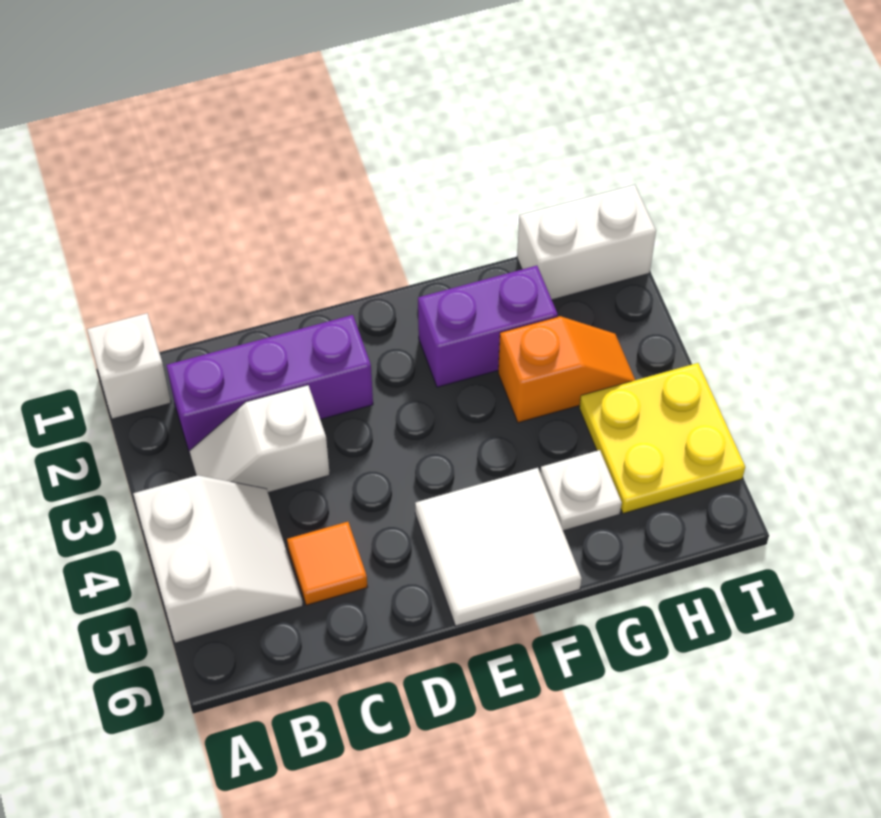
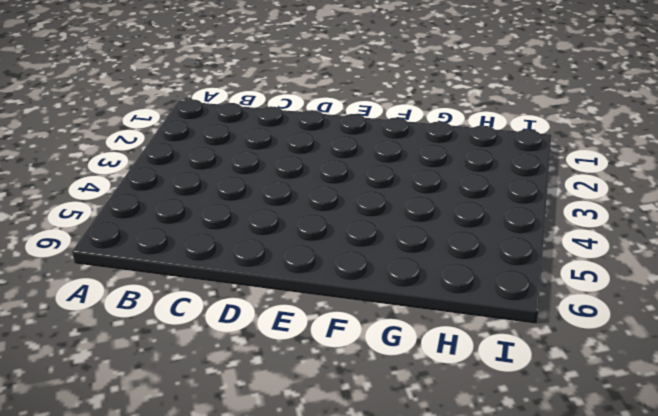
none -> white brick A1 level 1
none -> white slope A4:B5 level 1 top A

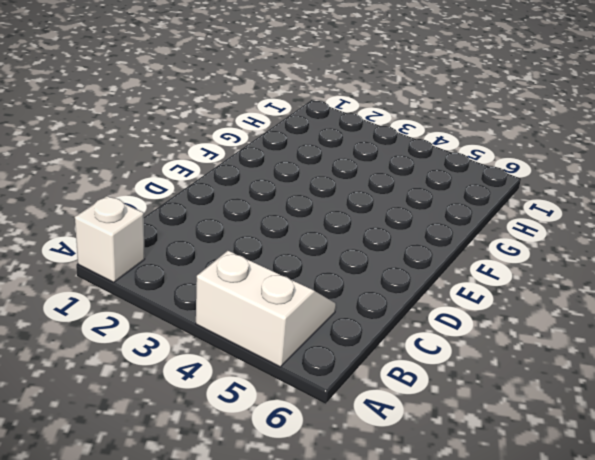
none -> purple brick B2:D2 level 1
none -> white slope B3:C3 level 1 top C

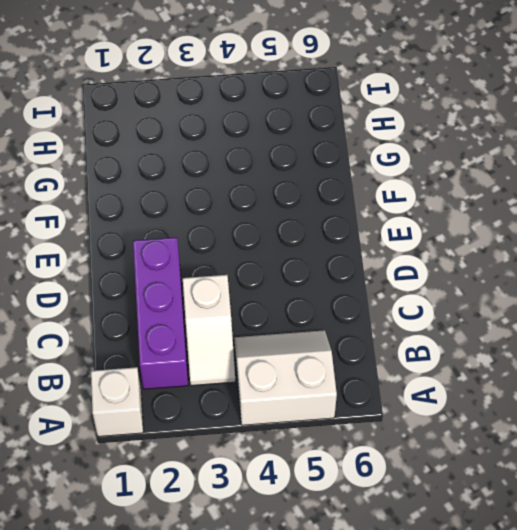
none -> orange tile C5 level 1
none -> white tile E5:F6 level 1

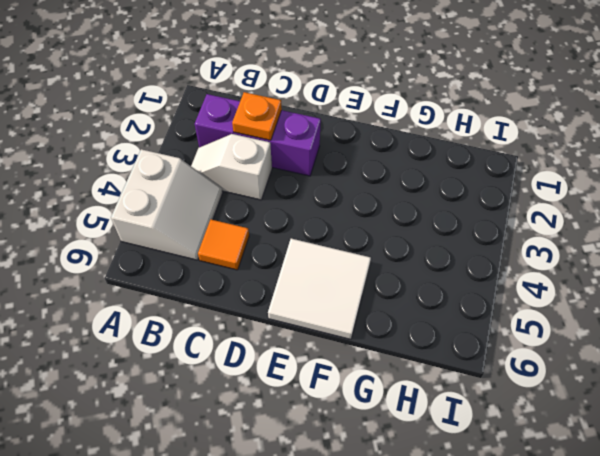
orange plate C2 level 2 -> none
none -> white brick A1 level 1
none -> purple brick F2:G2 level 1

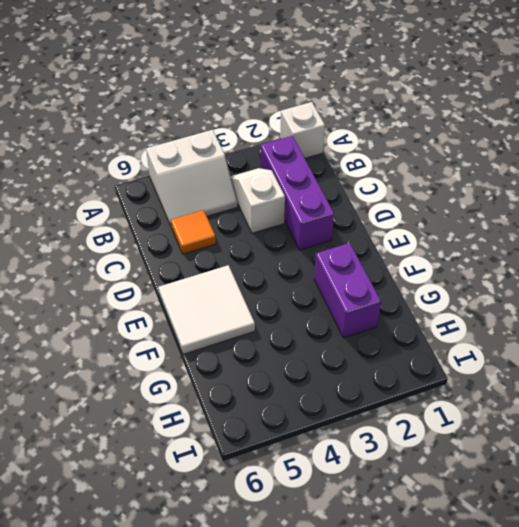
none -> orange slope G3:H3 level 1 top G
none -> white plate G5 level 1

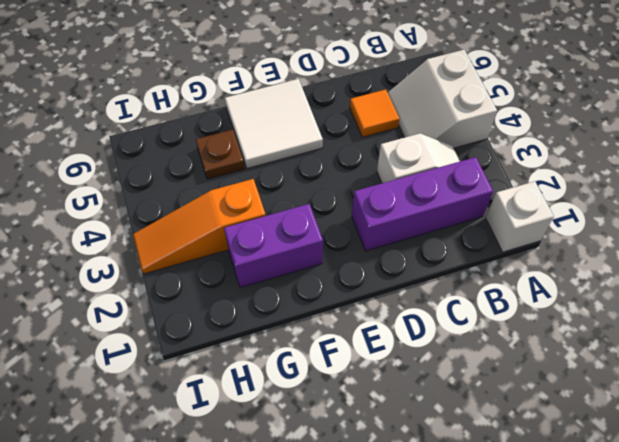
orange slope G3:I3 level 1 top G -> orange slope G3:H3 level 1 top G
brown plate G5 level 1 -> white plate G5 level 1
none -> white brick H1:I1 level 1
none -> yellow plate H4:I5 level 1

